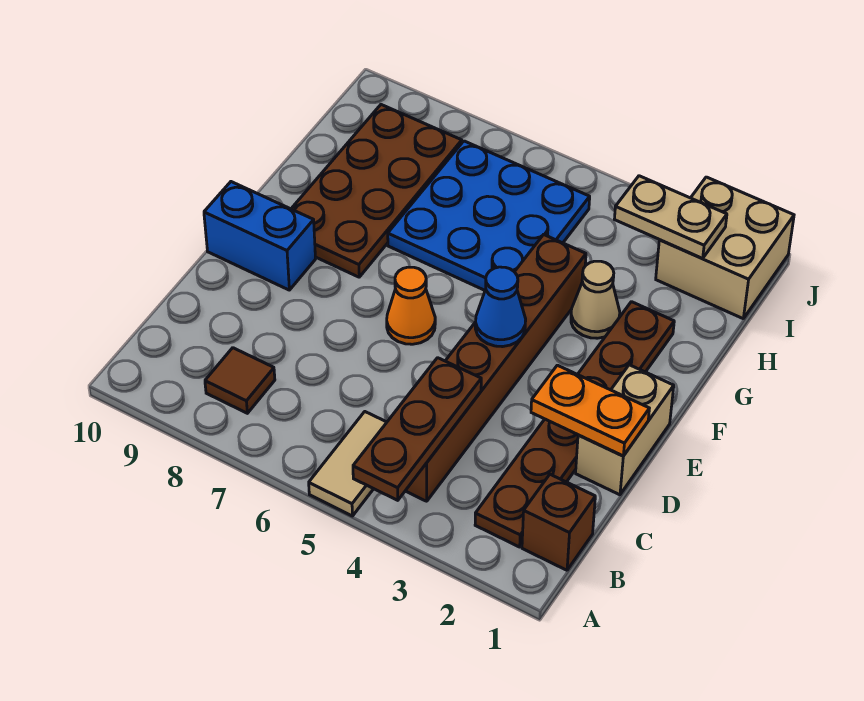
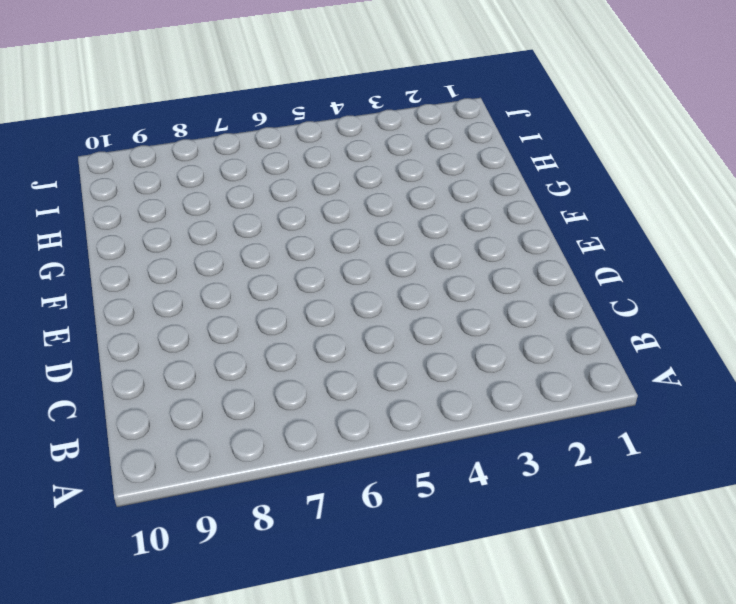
none -> tan tile A5:B5 level 1
none -> brown brick B1 level 1
none -> brown plate B2:G2 level 1

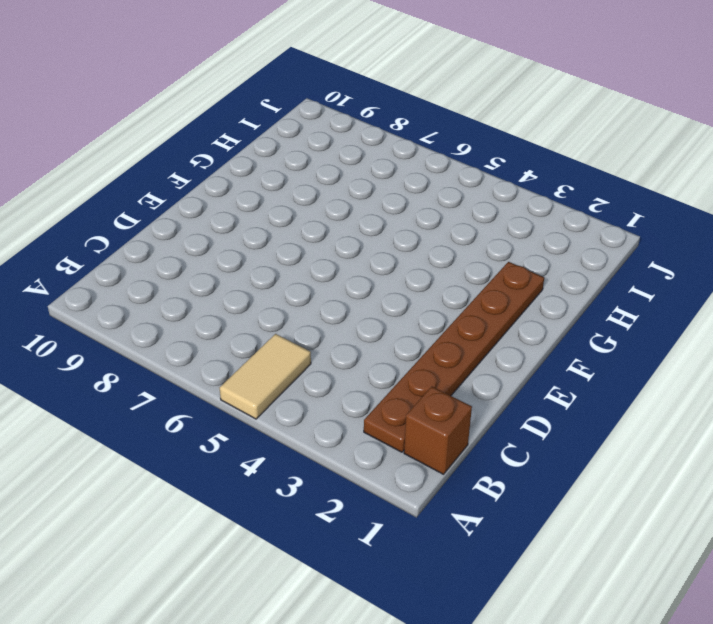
none -> brown brick B4:G4 level 1
none -> brown tile B8 level 1
none -> tan brick D1:E1 level 1

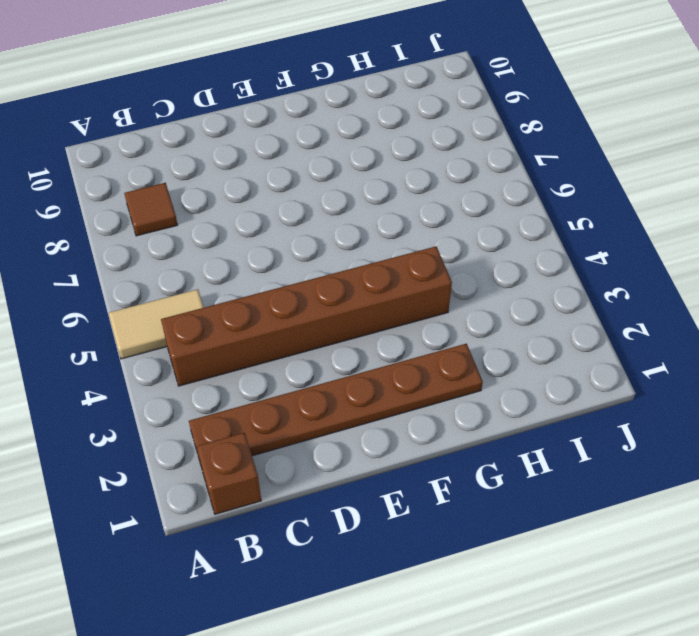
none -> tan brick D1:E1 level 1
none -> orange cone E6 level 1
none -> blue brick E9:E10 level 1

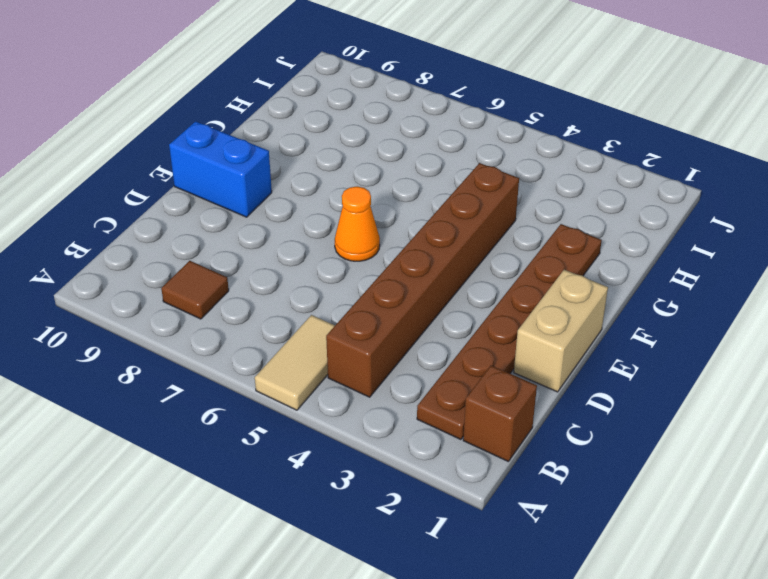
none -> brown plate F8:I9 level 1
none -> tan cone G3 level 1
none -> blue plate G5:I7 level 1

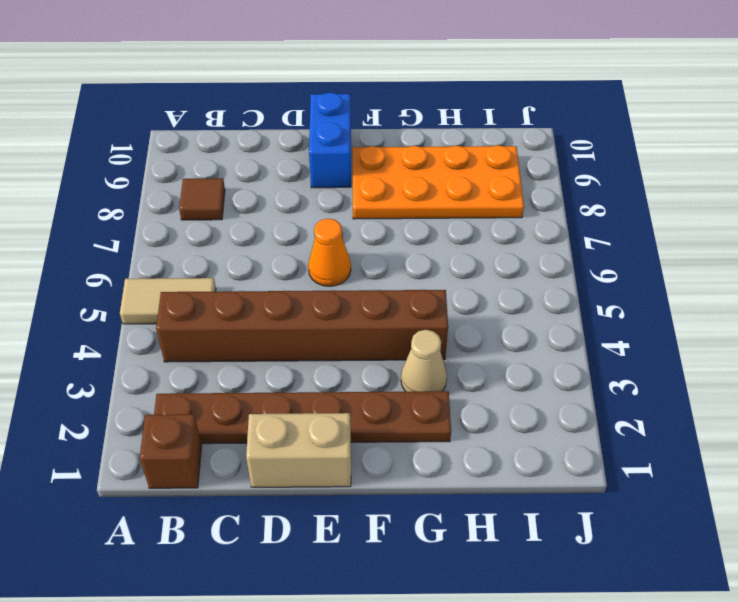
orange plate F8:I9 level 1 -> brown plate F8:I9 level 1
none -> blue plate G5:I7 level 1
none -> tan brick I1:J2 level 1
none -> brown plate A4:C4 level 2

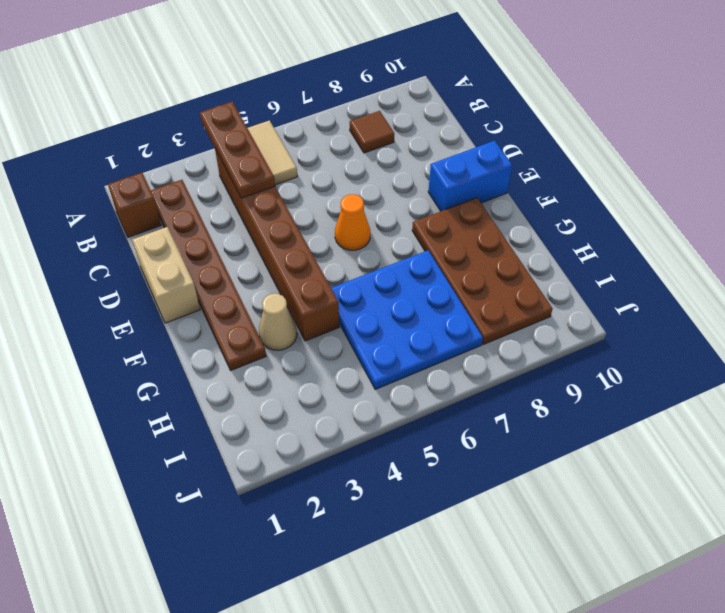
none -> tan brick I1:J2 level 1
none -> orange plate D1:D2 level 2
none -> blue cone E4 level 2

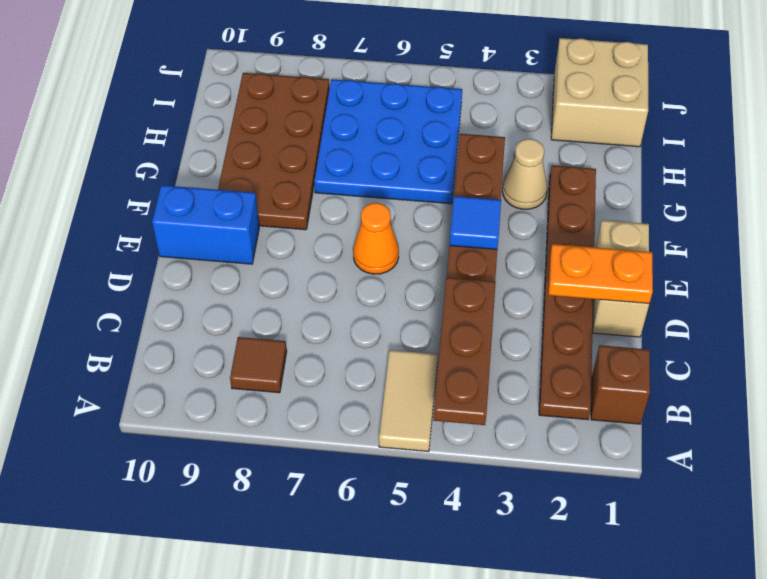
blue tile E4 level 2 -> blue cone E4 level 2
none -> tan plate I2:I3 level 2

